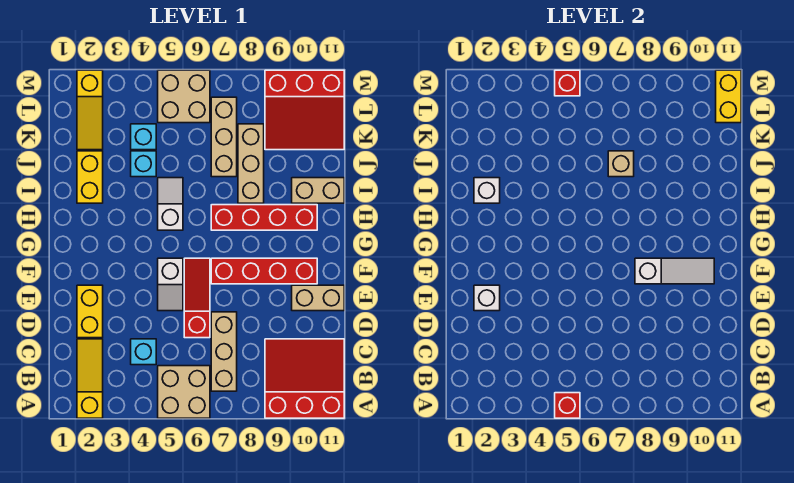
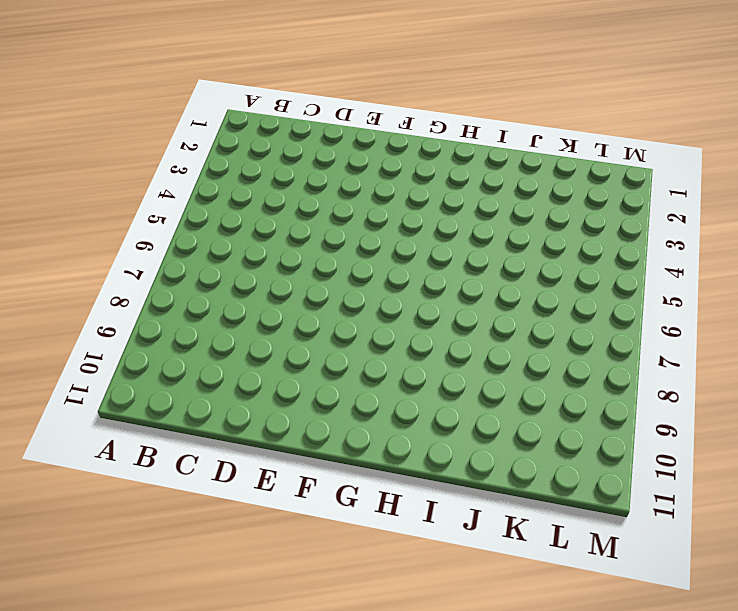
none -> yellow slope A2:C2 level 1 top A
none -> tan brick A5:B6 level 1
none -> red slope A9:C11 level 1 top A

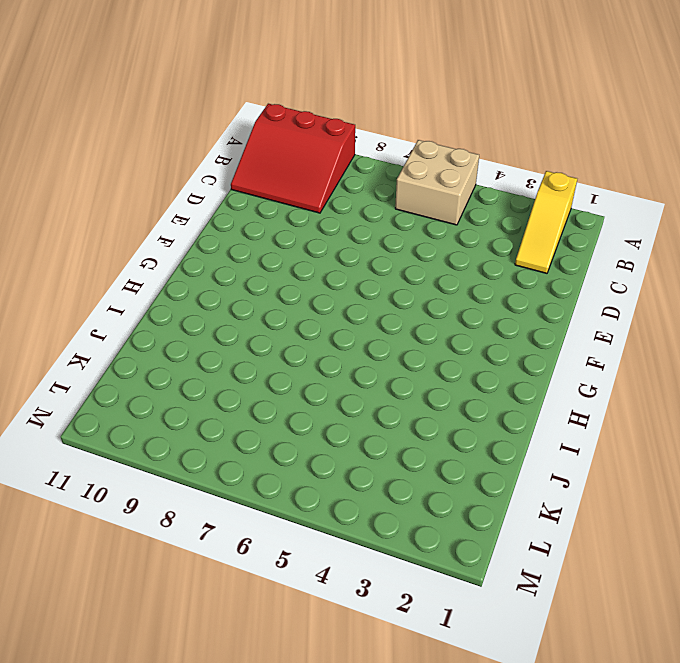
none -> tan brick B7:D7 level 1
none -> cyan brick C4 level 1
none -> yellow brick D2:E2 level 1

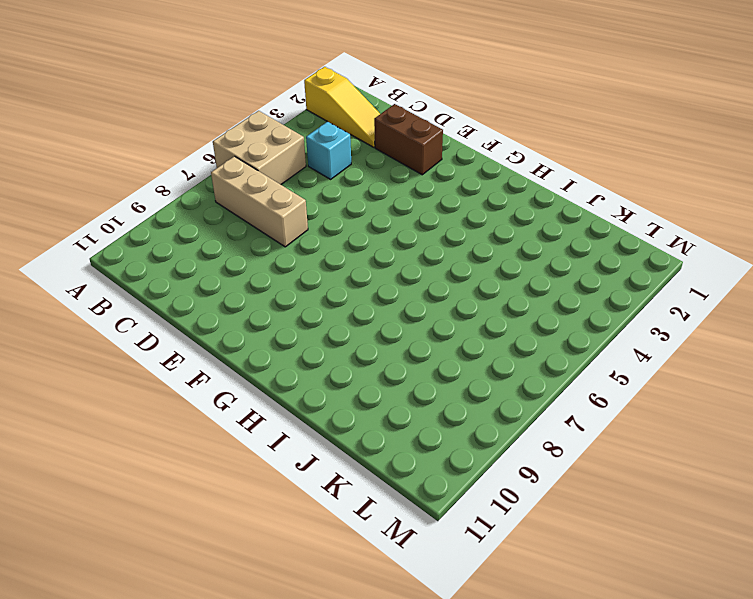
brown brick D2:E2 level 1 -> yellow brick D2:E2 level 1
none -> red slope A9:C11 level 1 top A
none -> red slope D6:F6 level 1 top D
none -> white slope E5:F5 level 1 top F

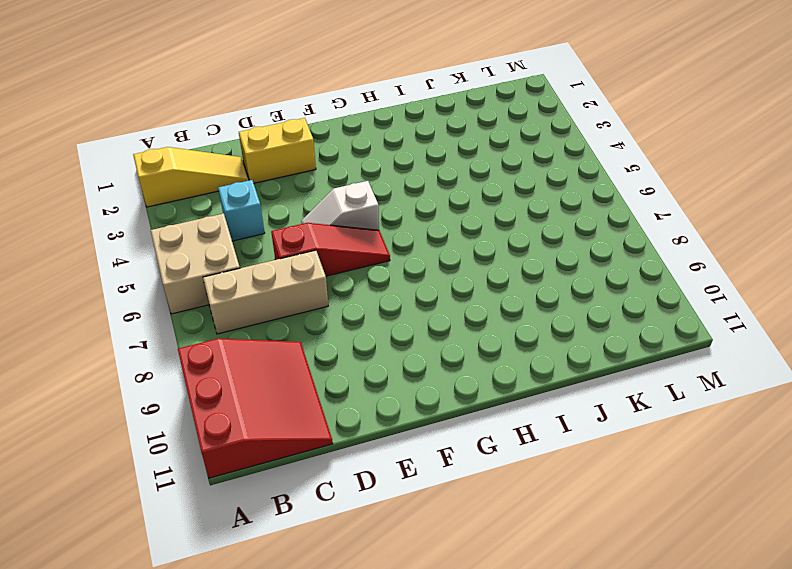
none -> tan brick E10:E11 level 1
none -> red brick F7:F10 level 1
none -> white slope H5:I5 level 1 top H

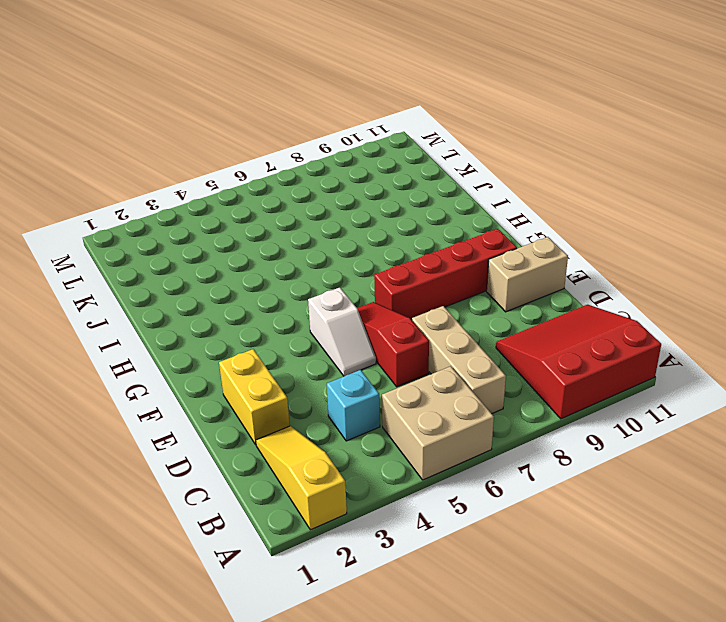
none -> white slope H5:I5 level 1 top H
none -> red brick H7:H10 level 1
none -> yellow brick I2:J2 level 1

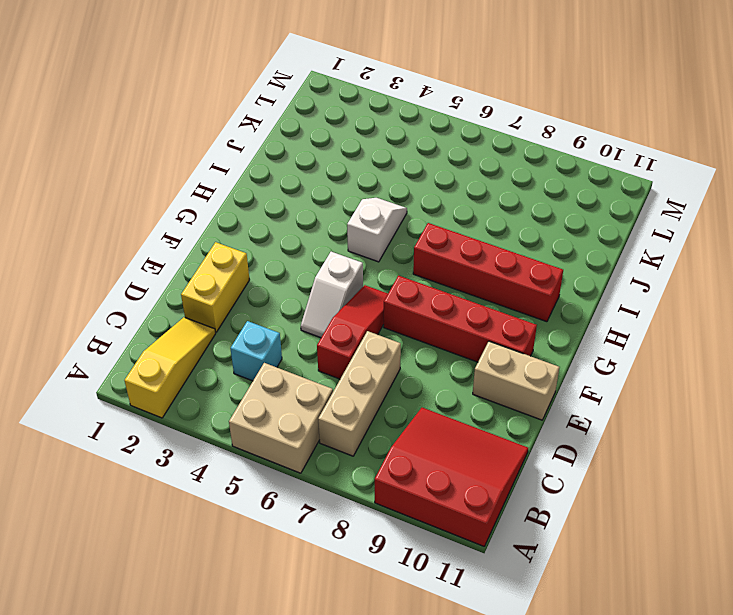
none -> yellow brick I2:J2 level 1
none -> tan brick I8:K8 level 1
none -> tan brick I10:I11 level 1

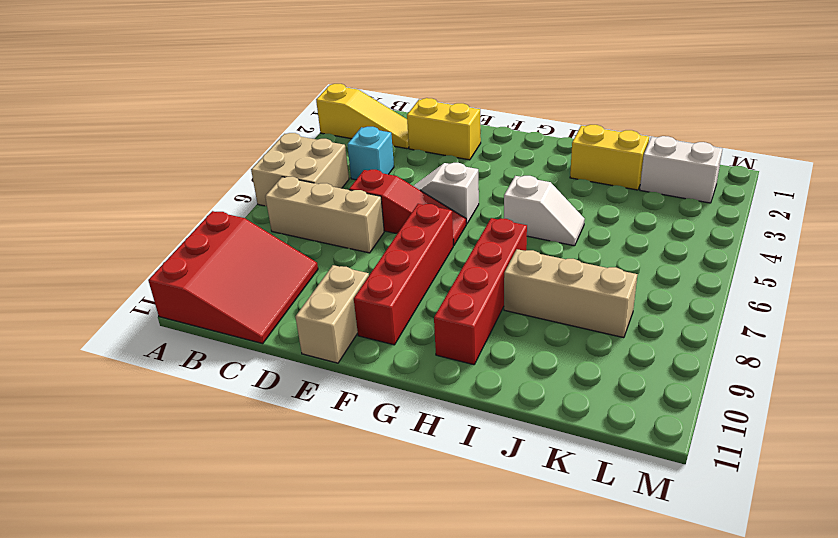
white brick K2:L2 level 1 -> yellow slope K2:M2 level 1 top M
none -> tan brick I10:I11 level 1
none -> cyan brick J4 level 1
none -> tan brick J7:L7 level 1

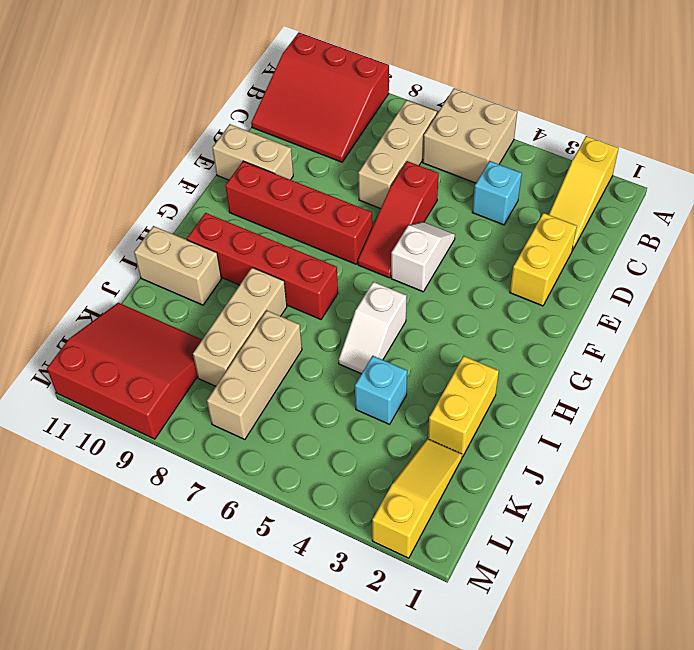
none -> cyan brick K4 level 1
none -> tan brick L5:M6 level 1
none -> red brick A5 level 2

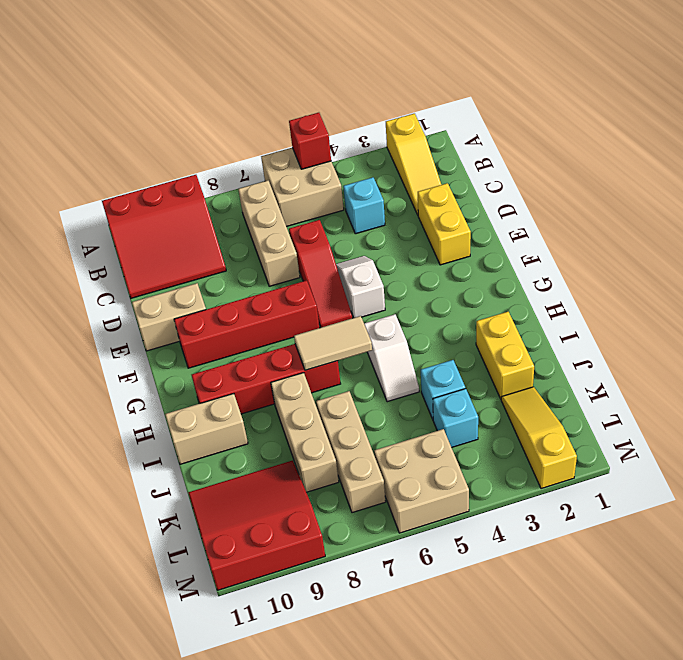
tan tile H6:H7 level 2 -> none
none -> white brick E2 level 2
none -> white slope F8:F10 level 2 top 8
none -> white brick I2 level 2

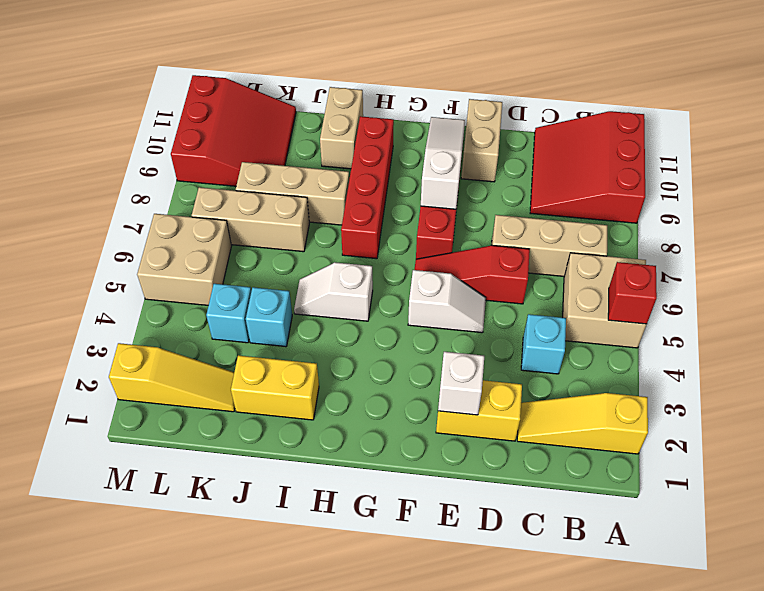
none -> white brick I2 level 2
none -> tan brick J7 level 2
none -> yellow brick L11:M11 level 2

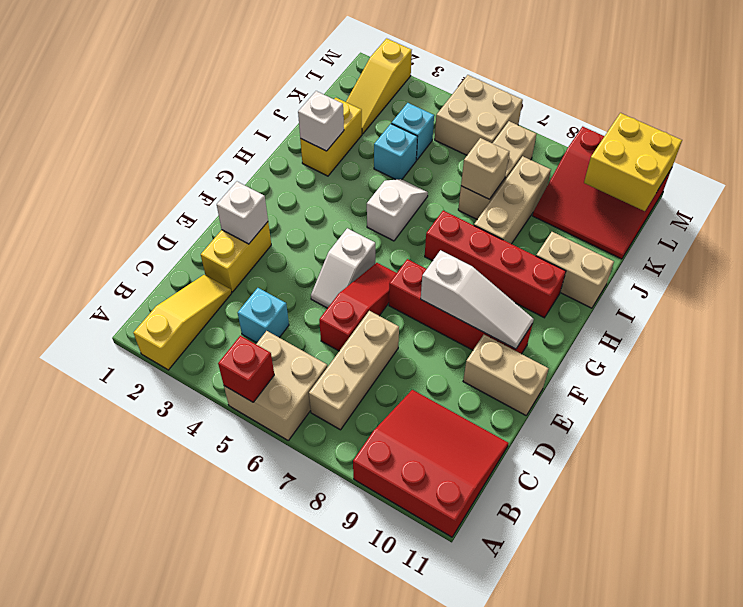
yellow brick L10:M11 level 2 -> yellow brick L11:M11 level 2
none -> red brick M5 level 2

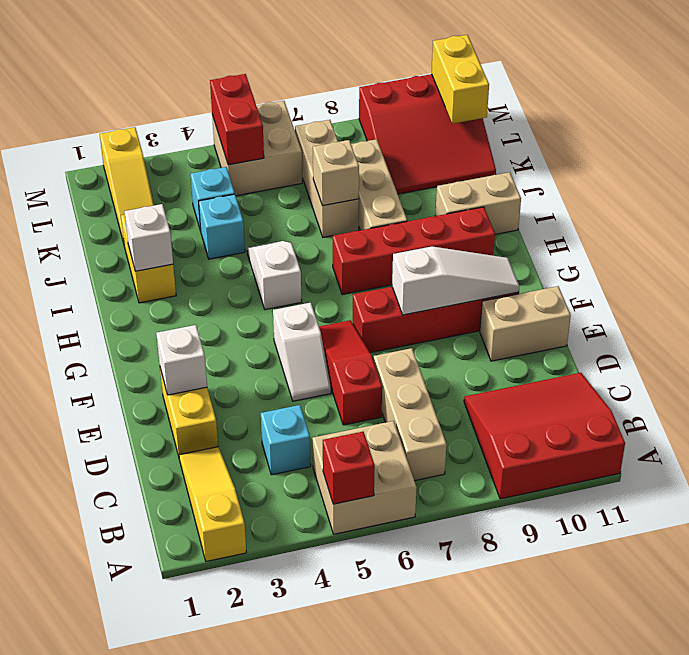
red brick L5:M5 level 2 -> red brick M5 level 2

